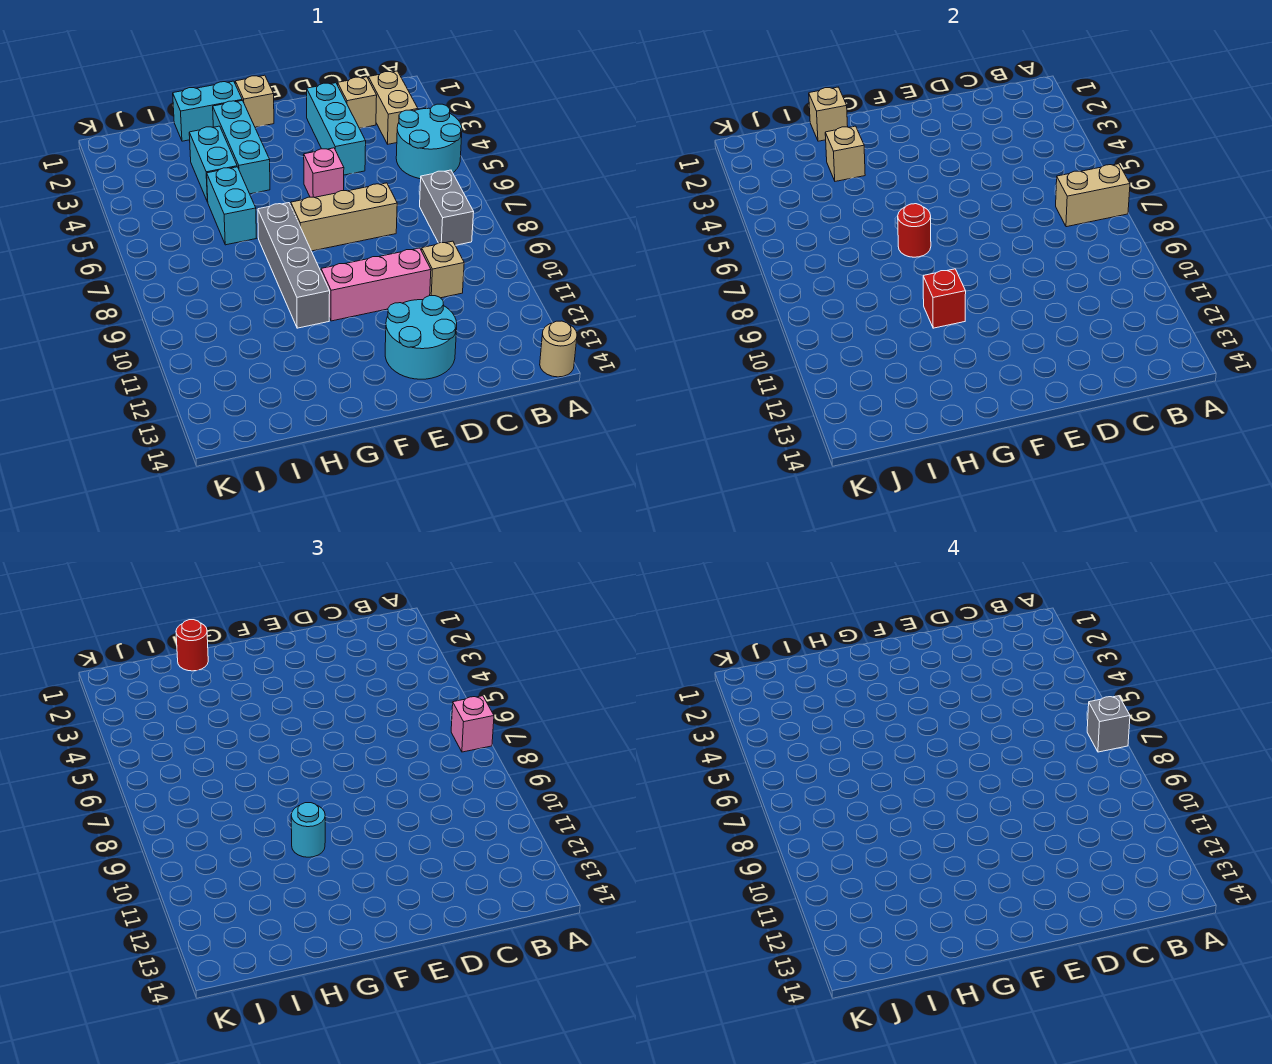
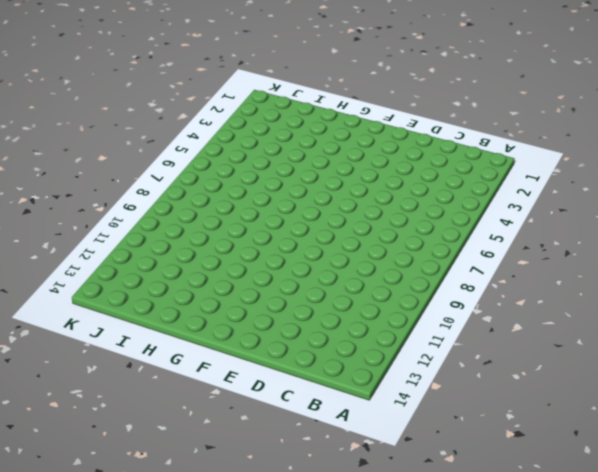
none -> cyan round brick A4:B5 level 1
none -> tan round brick A14 level 1
none -> tan brick B2:B3 level 1

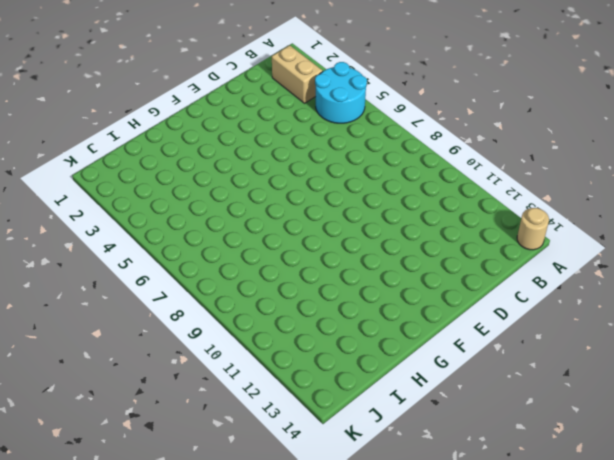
none -> grey brick B7:B8 level 1
none -> tan brick C2 level 1
none -> tan brick C10 level 1

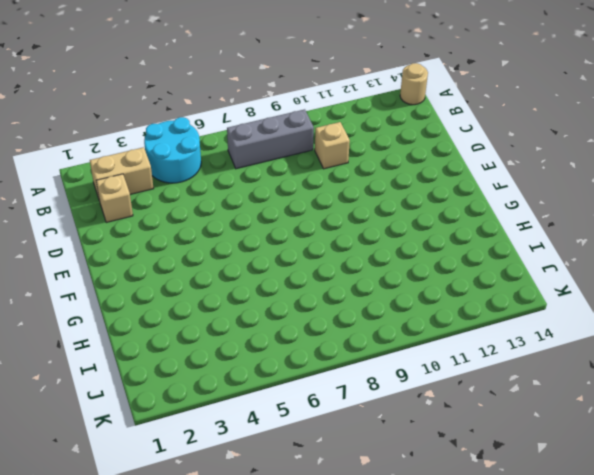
grey brick B7:B9 level 1 -> grey brick B7:B8 level 1
none -> cyan brick D2:D4 level 1
none -> tan brick D7:F7 level 1
none -> pink brick D10:F10 level 1

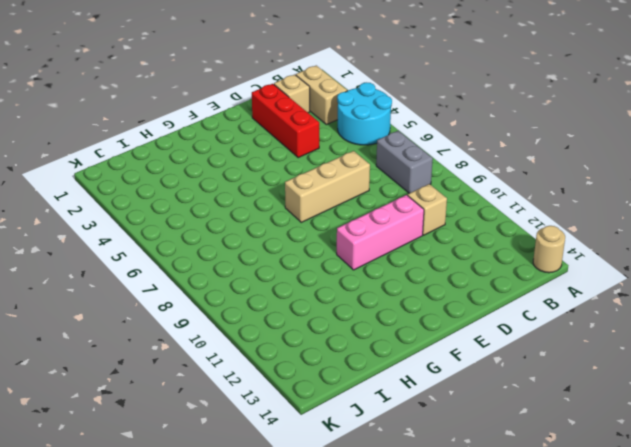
red brick D2:D4 level 1 -> cyan brick D2:D4 level 1
none -> cyan round brick D12:E13 level 1
none -> pink brick E5 level 1
none -> tan brick F1 level 1

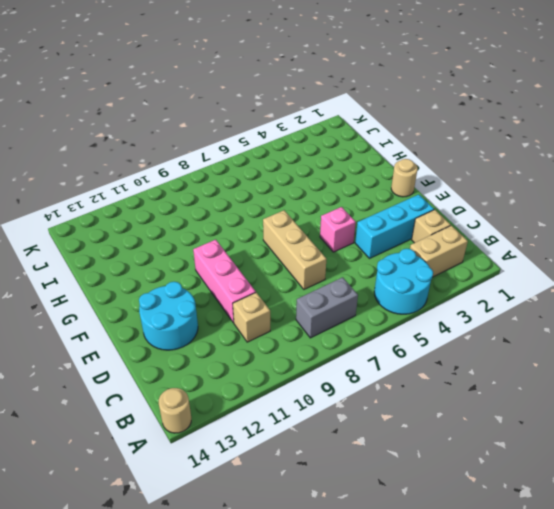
tan round brick F1 level 1 -> tan brick F1 level 1
none -> cyan brick G1:H1 level 1
none -> cyan brick G2:G4 level 1
none -> grey brick G7:G10 level 1

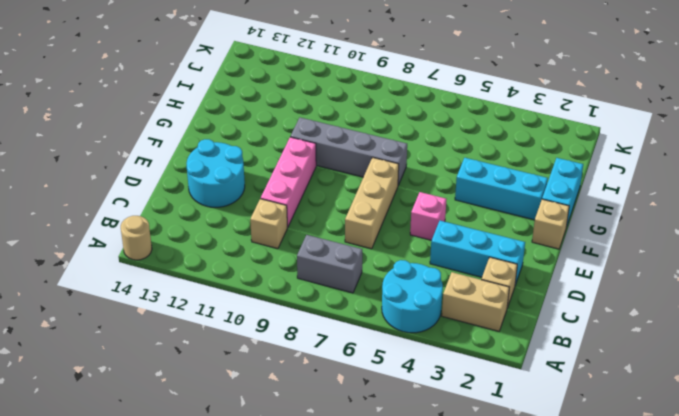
none -> cyan brick H3:H4 level 1
none -> cyan brick H5:H6 level 1
none -> tan brick A7:B7 level 2

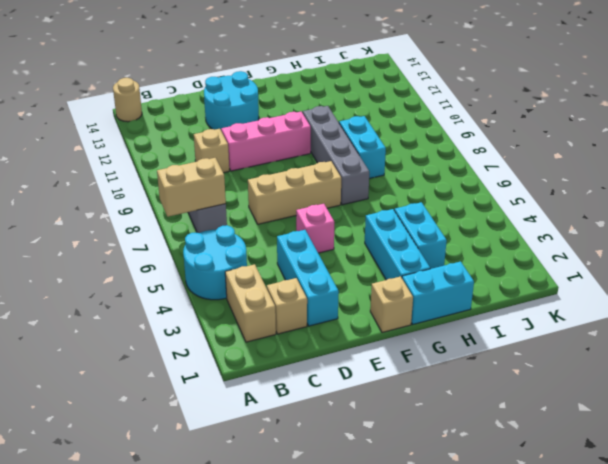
cyan brick H8:H9 level 1 -> cyan brick H5:H6 level 1
none -> red round brick G7 level 2
none -> red brick G10 level 2
none -> tan brick H1 level 2

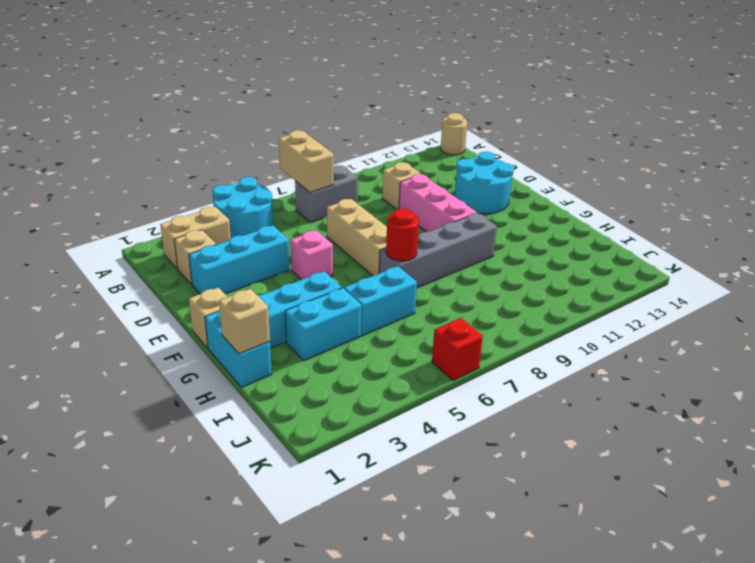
red brick K6 level 1 -> red brick G10 level 2
none -> tan brick H3 level 2
none -> pink brick A7 level 3
none -> cyan round brick G10 level 3

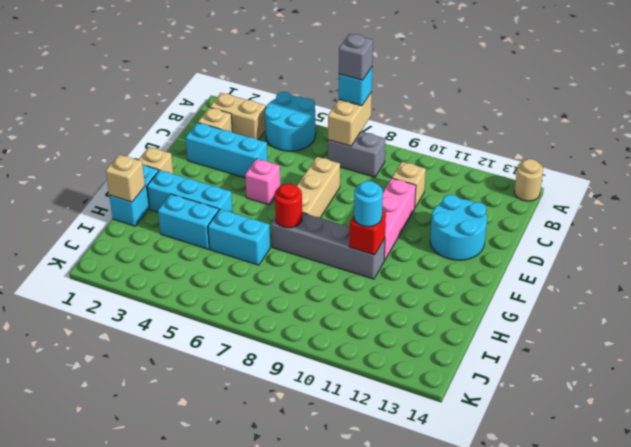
cyan brick A7 level 3 -> pink brick A7 level 3
none -> tan brick H3 level 2
none -> red round brick H1 level 3

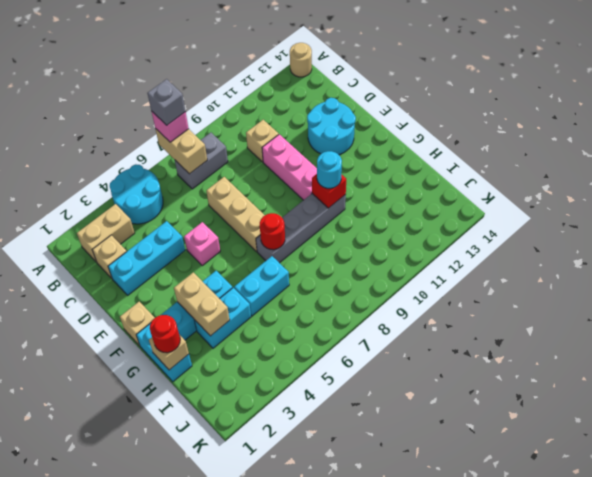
tan brick G3:H3 level 2 -> tan brick H3 level 2

